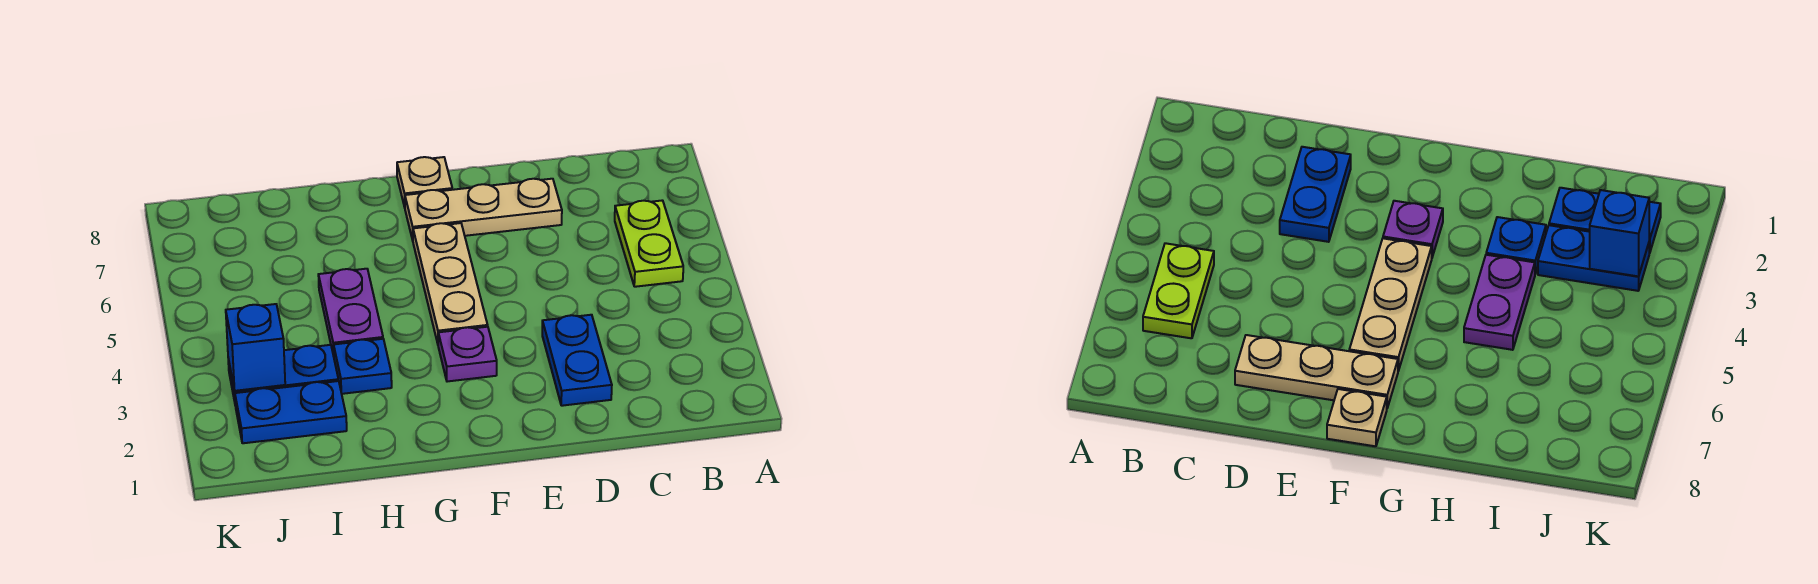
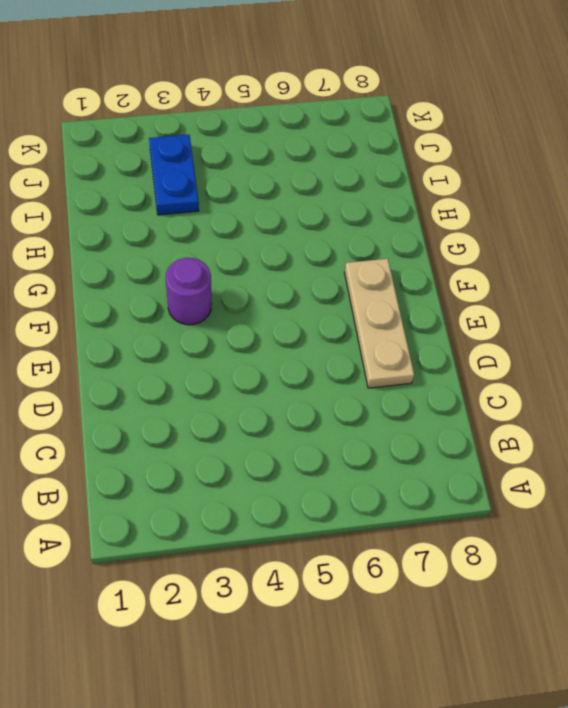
purple round brick F3 level 1 -> purple plate F3 level 1
none -> lime plate B5:B6 level 1
none -> blue plate D2:D3 level 1

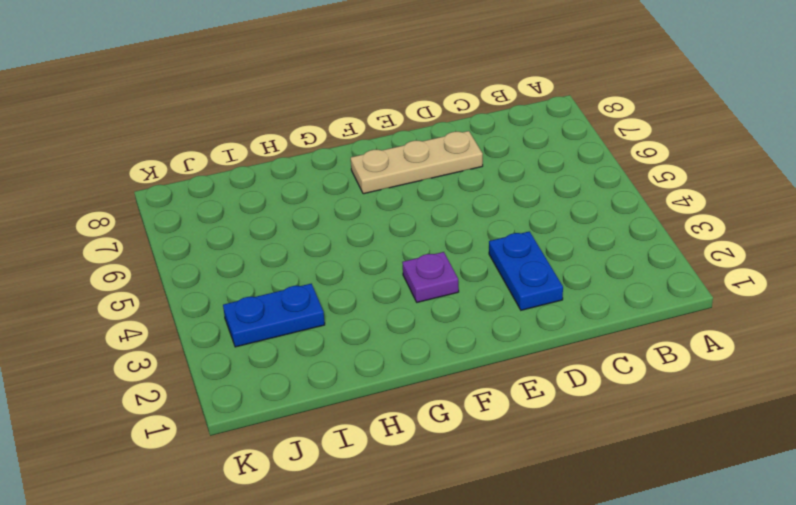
none -> lime plate B5:B6 level 1
none -> tan plate F4:F6 level 1

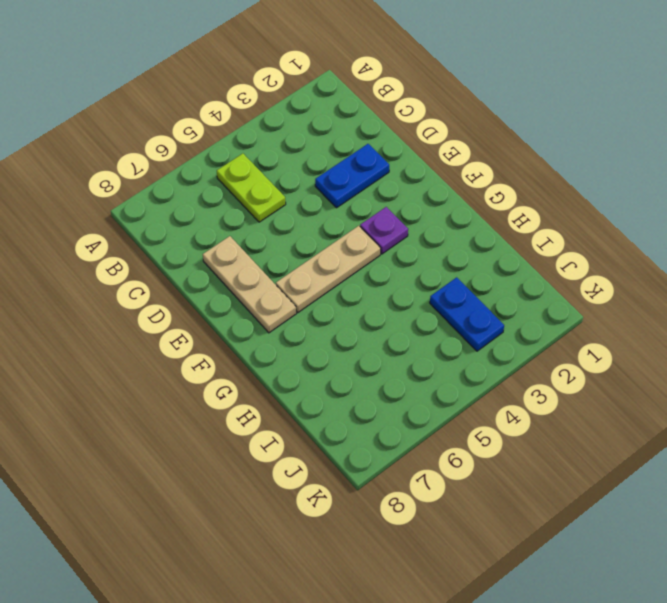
lime plate B5:C5 level 1 -> lime plate B5:B6 level 1
none -> tan plate F8 level 1
none -> blue plate H3 level 1

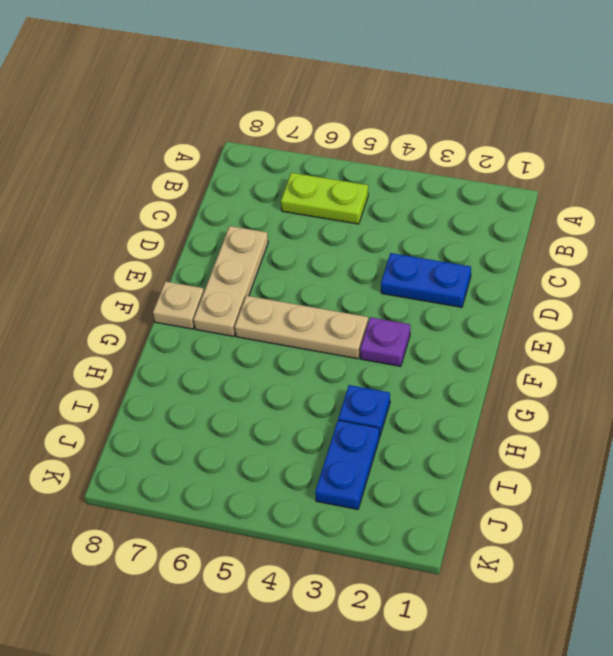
none -> purple plate H4:H5 level 1
none -> blue plate I2:J2 level 1

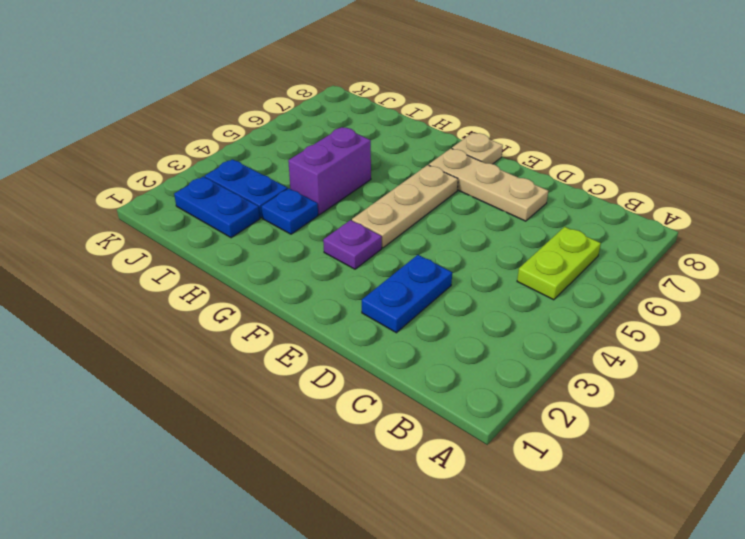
purple brick H4:H5 level 1 -> purple plate H4:H5 level 1
none -> blue brick J3 level 2

